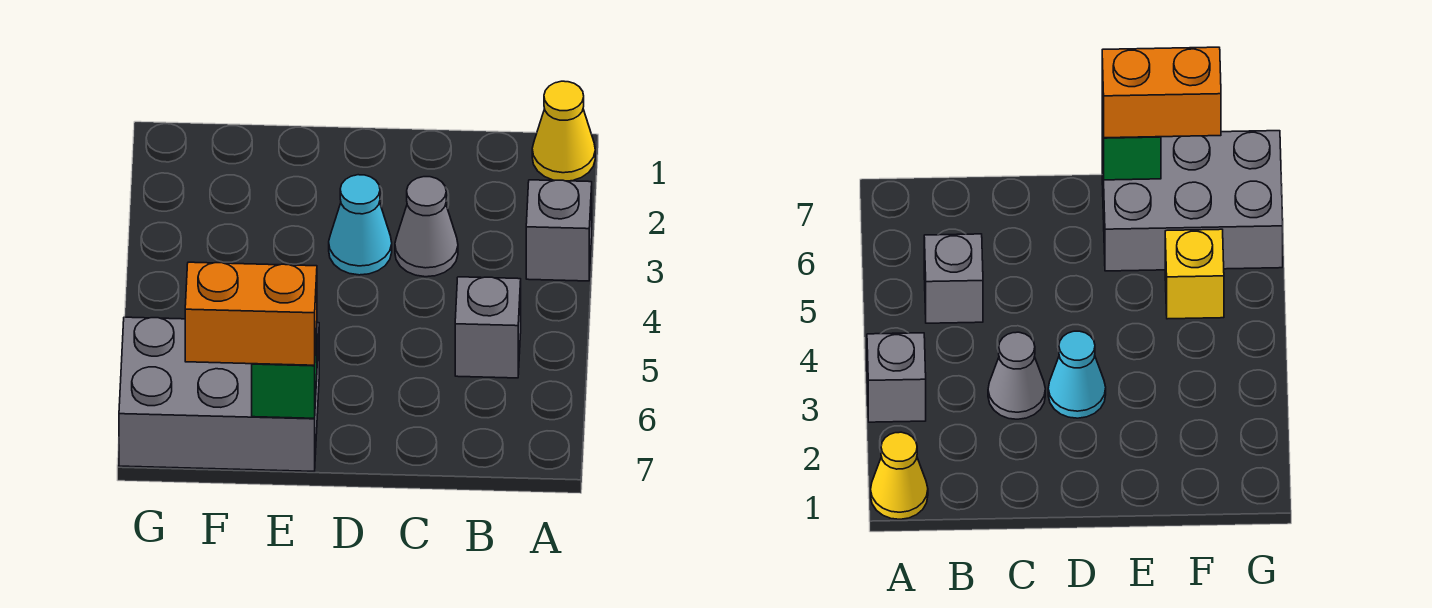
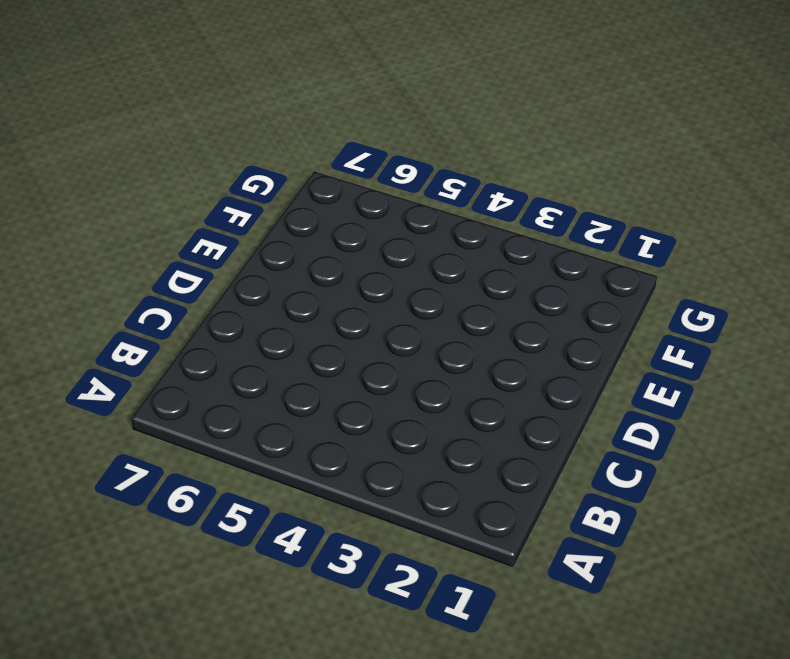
none -> yellow cone A1 level 1
none -> grey brick A3 level 1

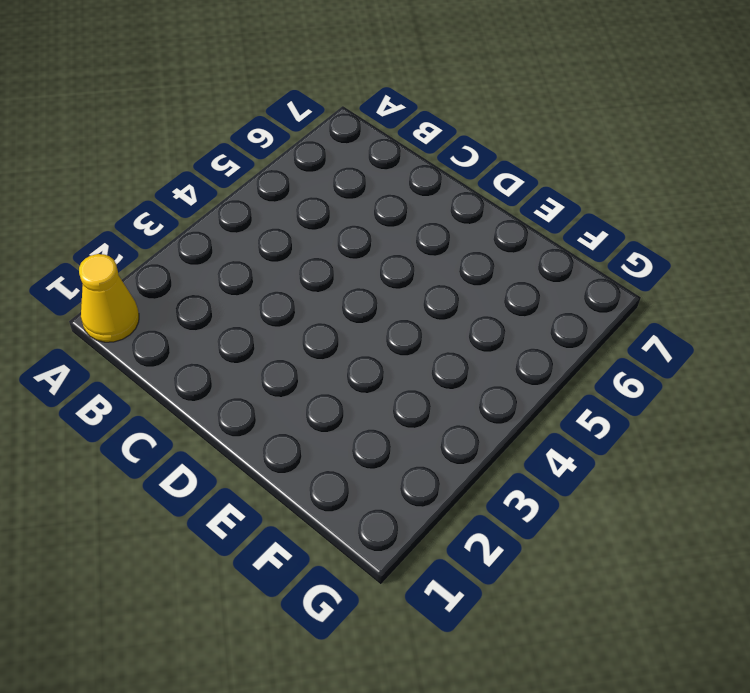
none -> grey brick A3 level 1
none -> grey brick B5 level 1

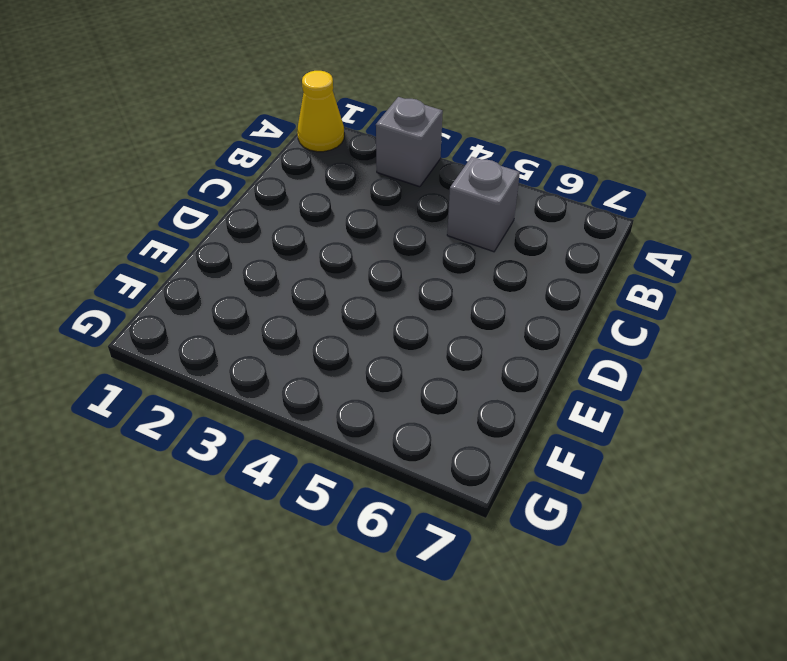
none -> grey cone C3 level 1
none -> cyan cone D3 level 1

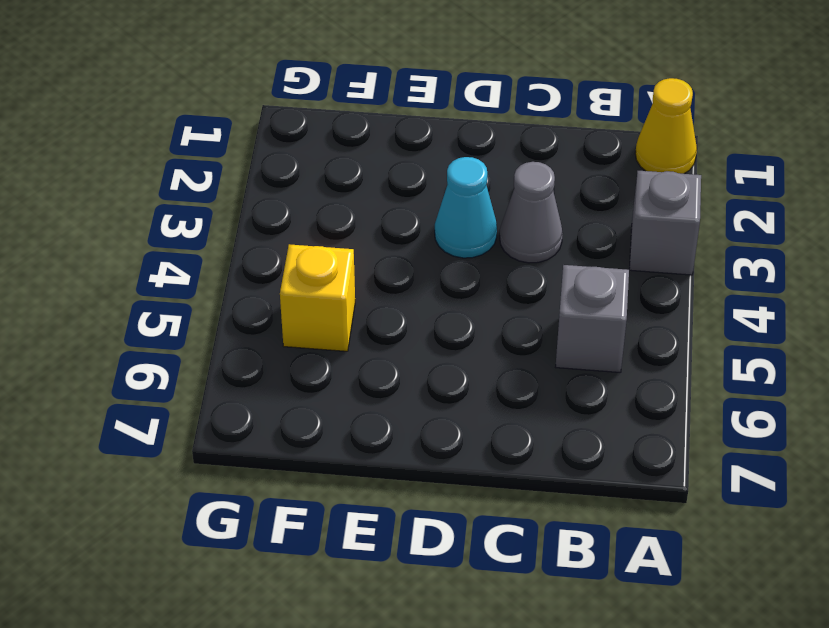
none -> grey brick E6:G7 level 1
none -> green brick E7 level 2

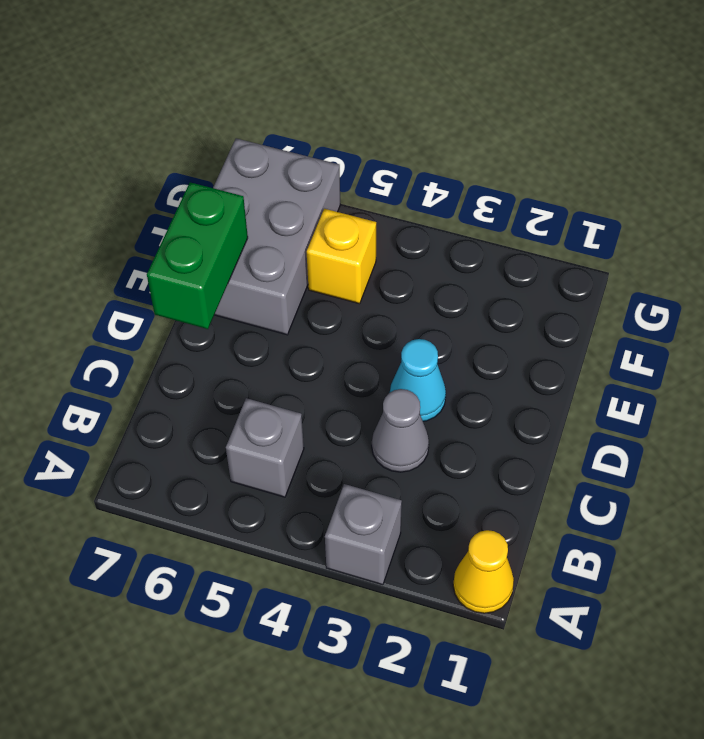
green brick D7:E7 level 2 -> green brick E7 level 2
none -> orange brick E7:F7 level 3

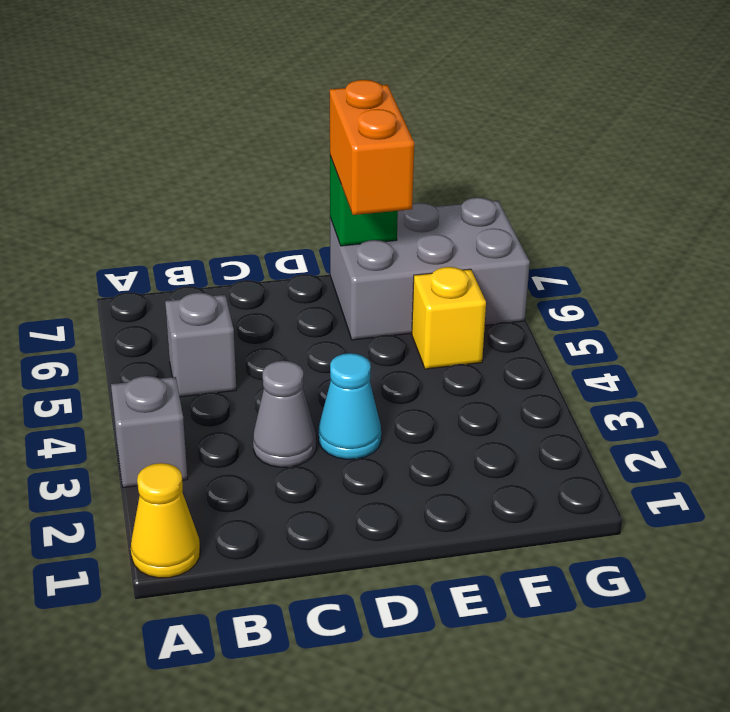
orange brick E6:E7 level 3 -> orange brick E7:F7 level 3

